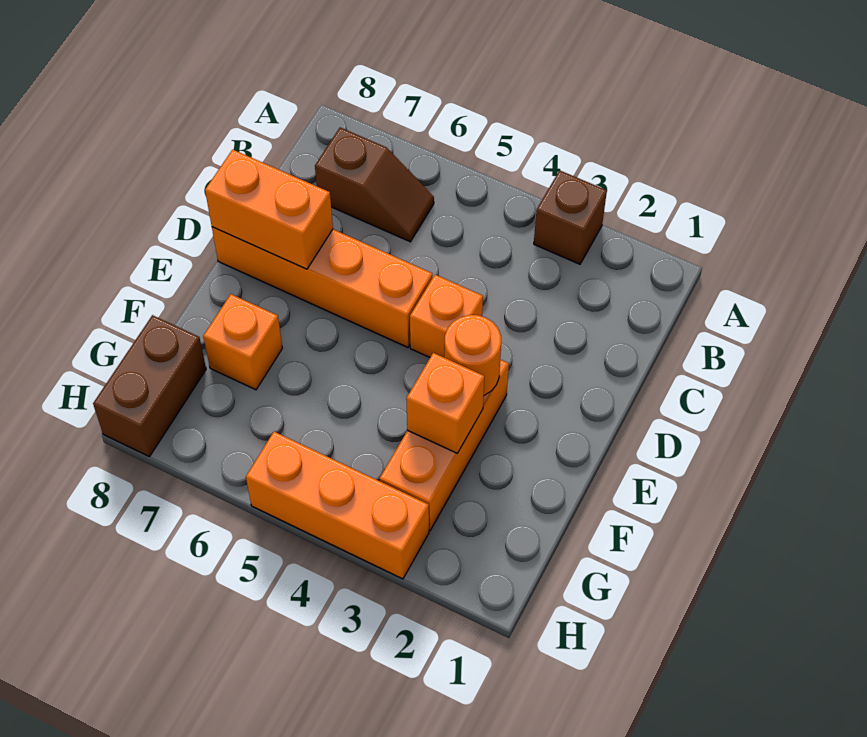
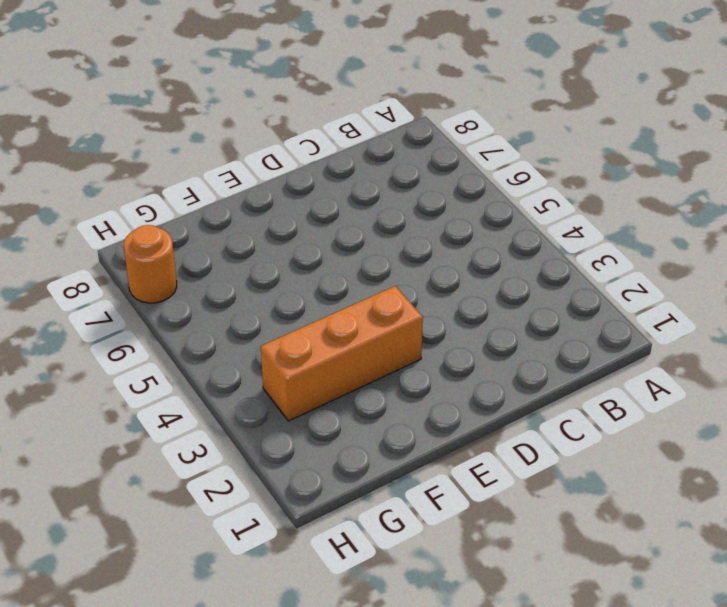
orange round brick H7 level 1 -> orange round brick E3 level 2
none -> brown brick A3 level 1
none -> brown slope B6:B7 level 1 top 7

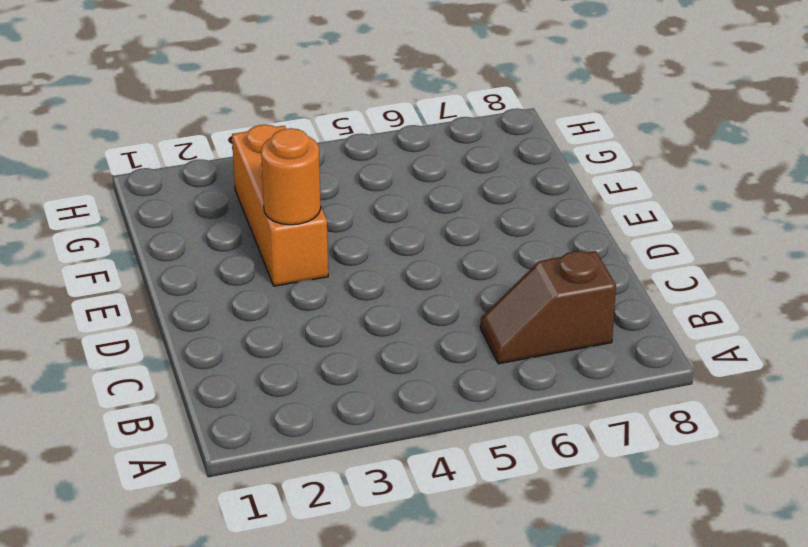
none -> brown brick A3 level 1
none -> orange brick D4 level 1

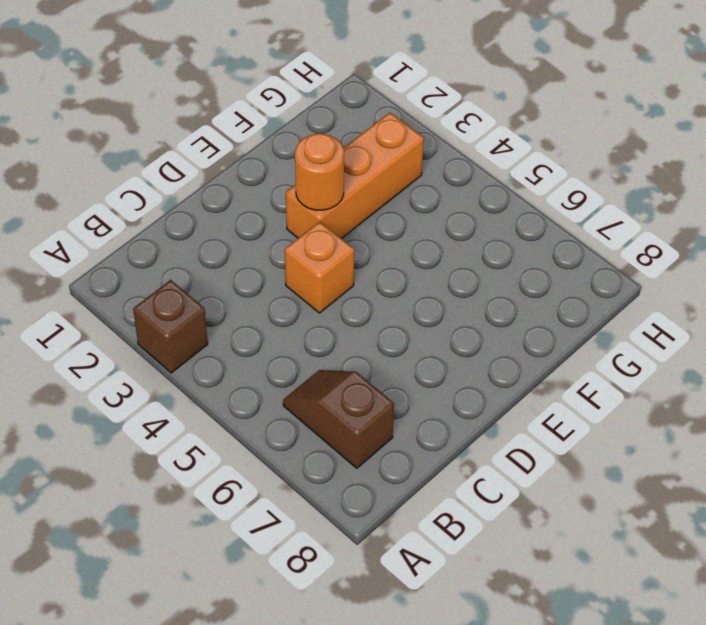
none -> orange brick D5:D8 level 1
none -> orange brick F7 level 1

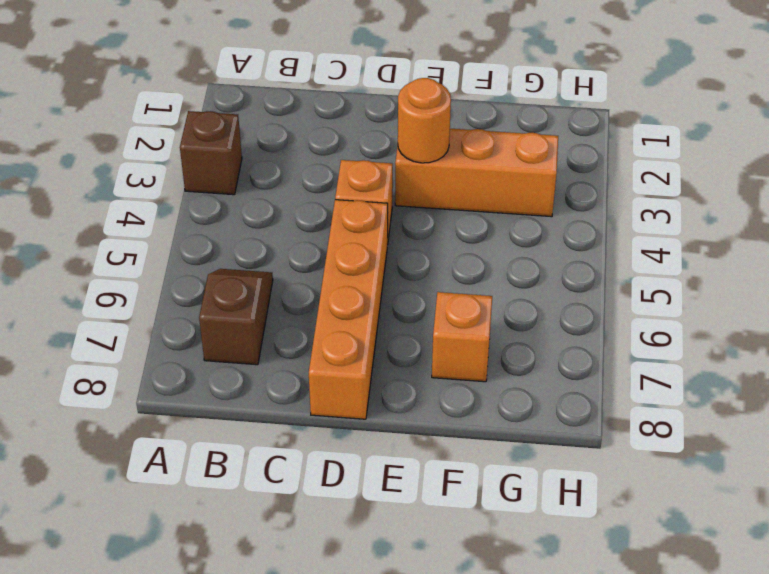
none -> brown brick G8:H8 level 1
none -> orange brick H3:H5 level 1

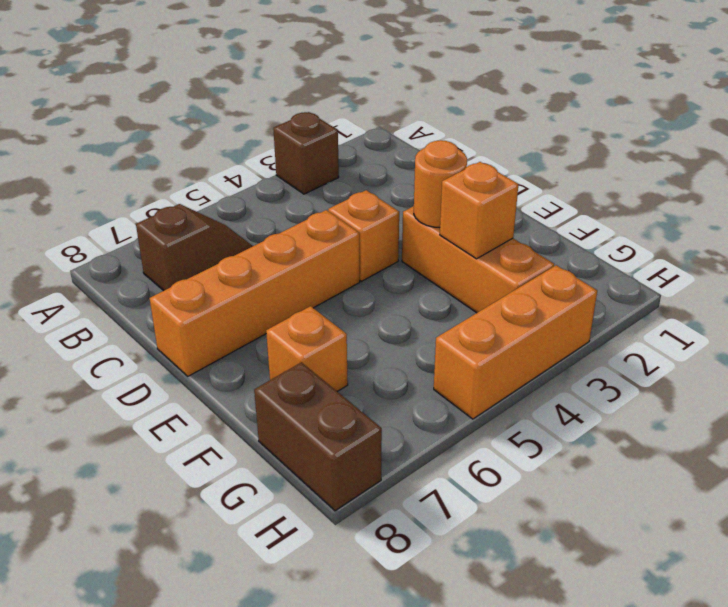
none -> orange brick D7:D8 level 2

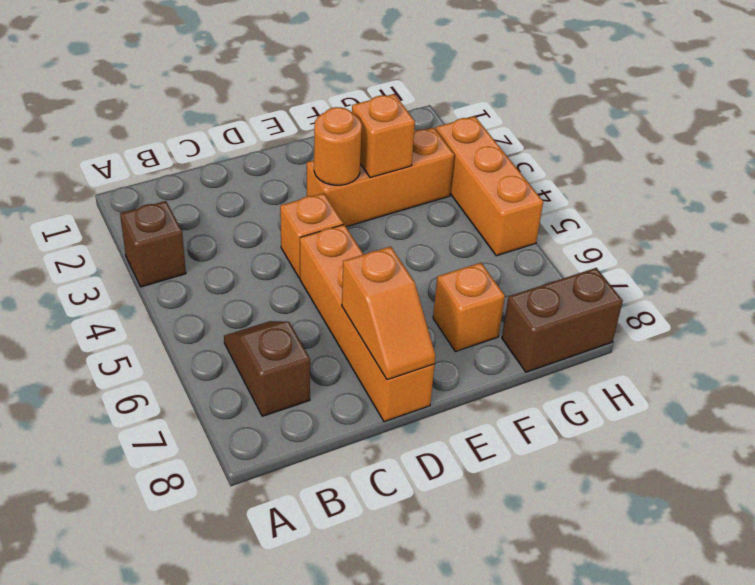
orange slope D7:D8 level 2 top 7 -> orange brick D7:D8 level 2

